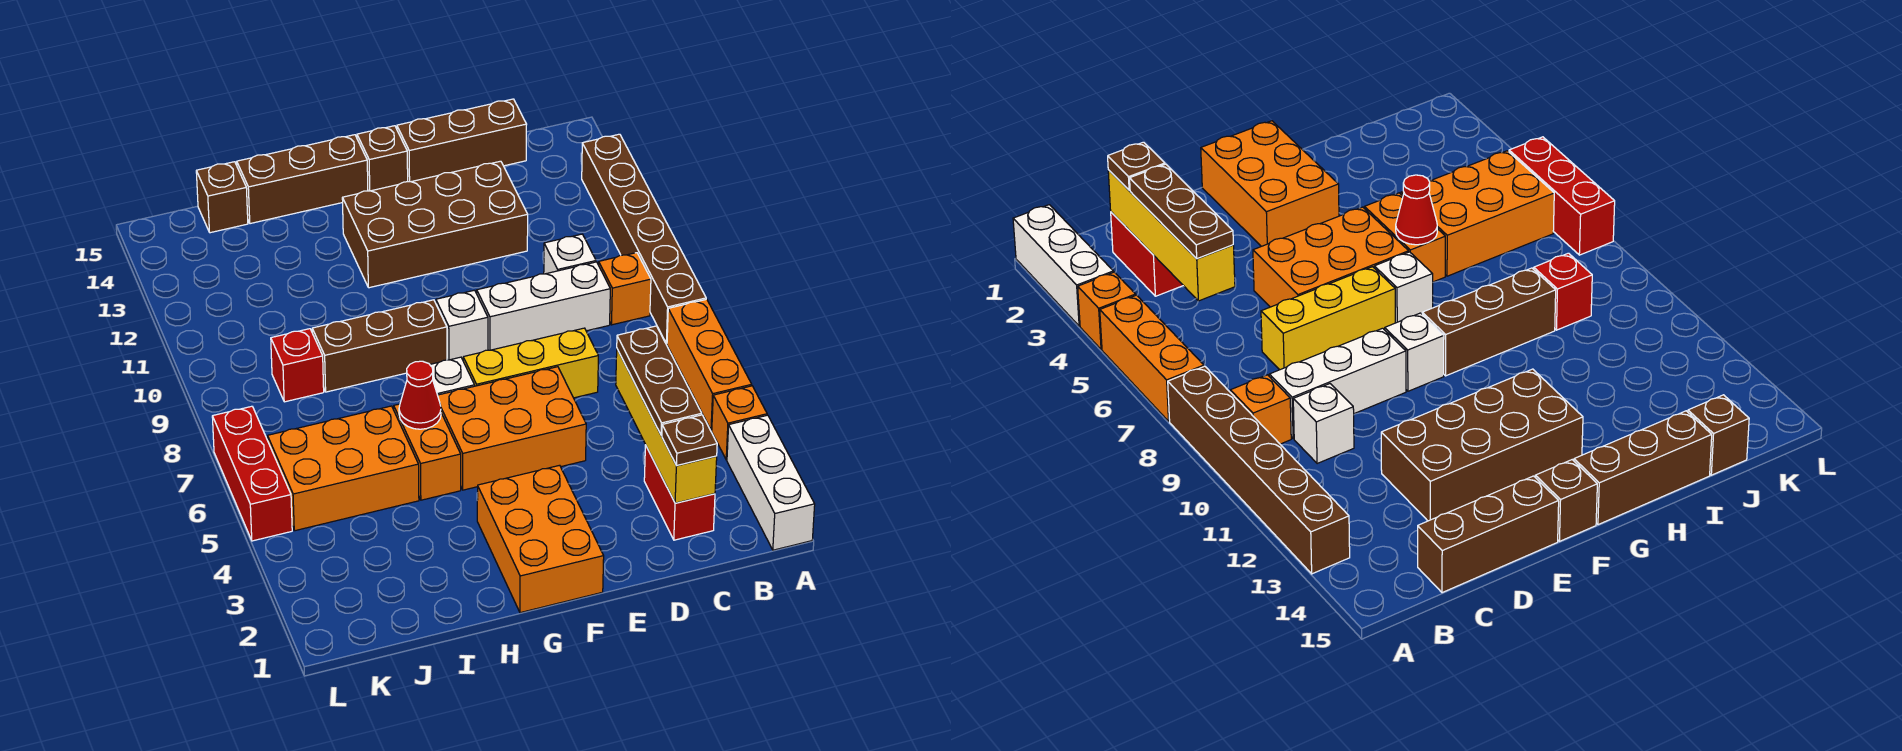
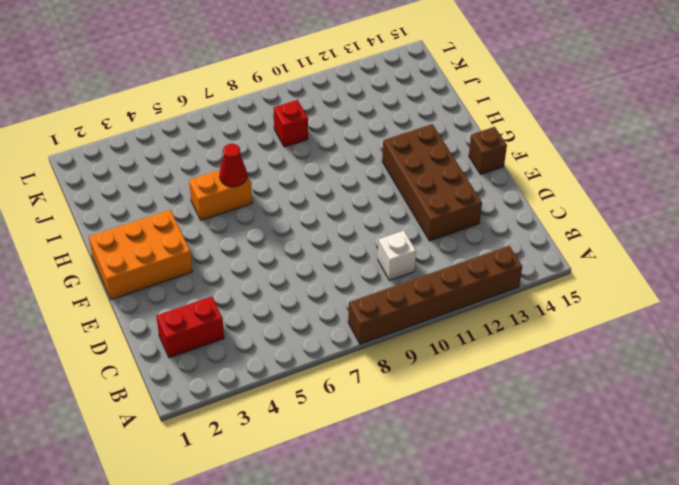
none -> white brick A1:A3 level 1
none -> orange brick A4 level 1
none -> orange brick A5:A7 level 1

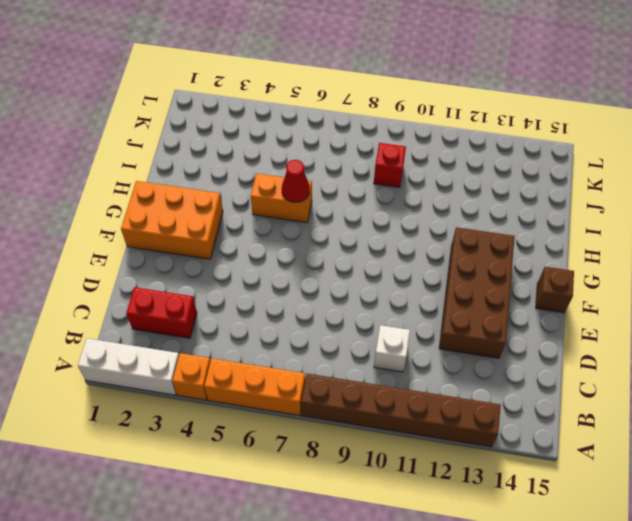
none -> orange brick B9 level 1
none -> white brick C9:E9 level 1
none -> brown brick C15:E15 level 1

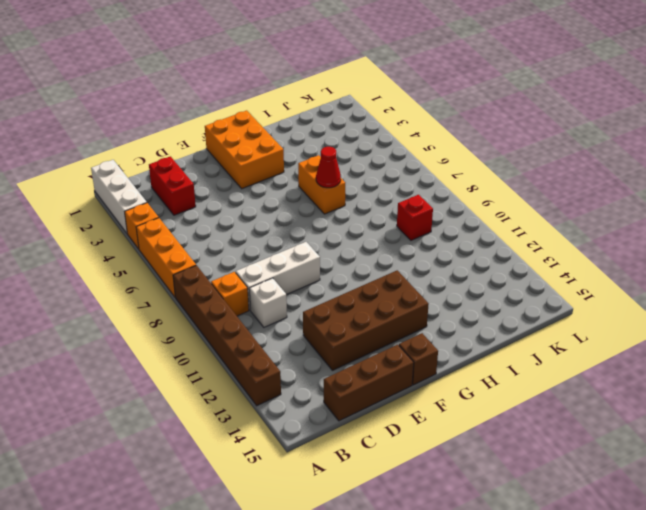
none -> yellow brick D7:F7 level 1
none -> orange brick E5:G6 level 1
none -> white brick F9 level 1

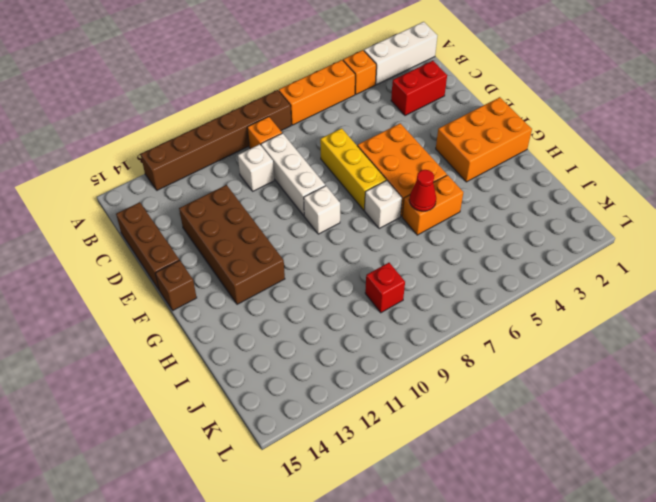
none -> brown brick G9:I9 level 1
none -> brown brick G15:I15 level 1
none -> orange brick I5:K6 level 1

